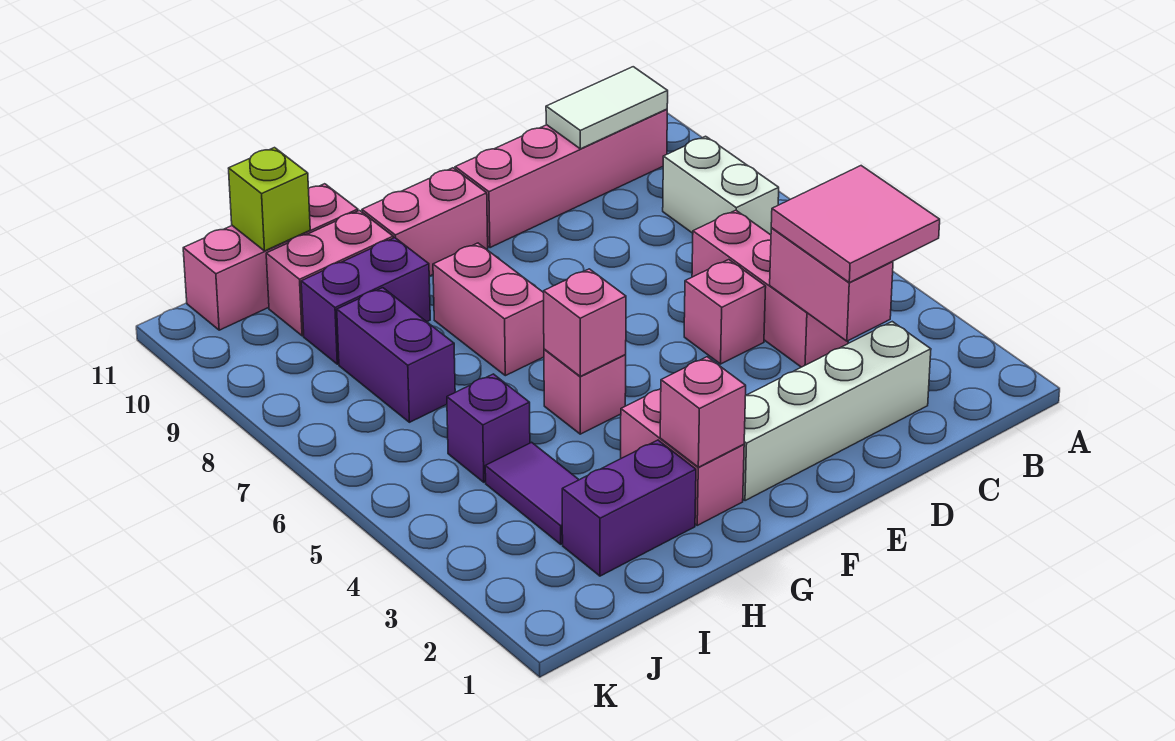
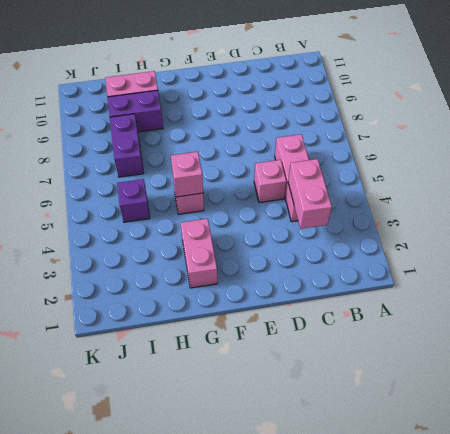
none -> white brick B7:B8 level 1
none -> pink brick B10:E10 level 1
none -> white brick C2:F2 level 1

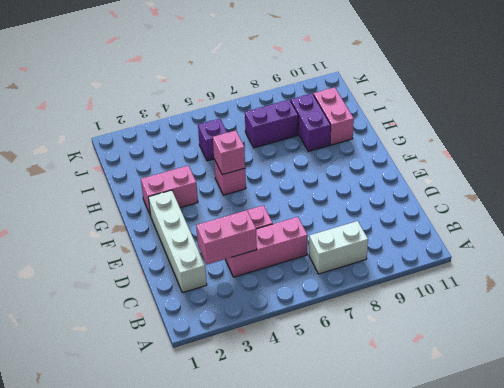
none -> pink brick B10:E10 level 1
none -> pink brick F10:G10 level 1
none -> pink brick G7:G8 level 1

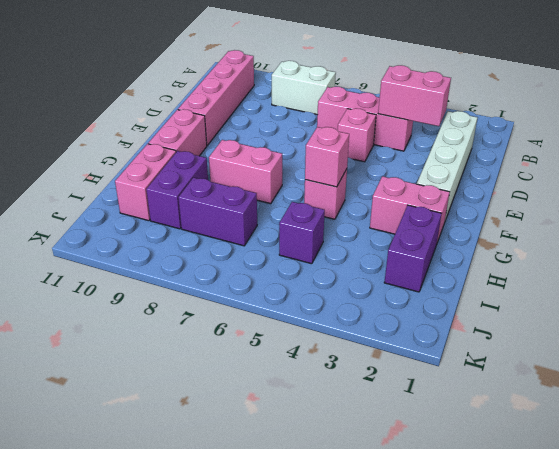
none -> pink brick H11:J11 level 1
none -> purple tile I3:I4 level 1
none -> white tile B10:C10 level 2

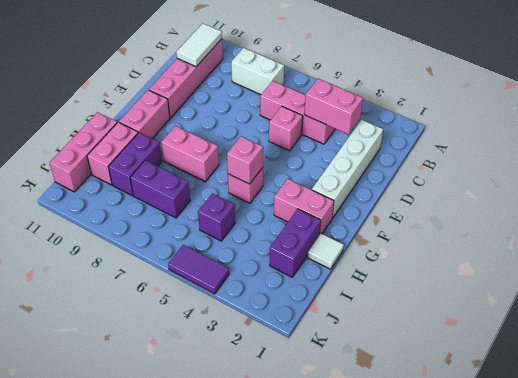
white tile H1 level 1 -> none
purple tile K4:K5 level 1 -> purple tile I3:I4 level 1
none -> pink brick G2 level 2
none -> lime brick I11 level 2
none -> pink tile B3:C4 level 3

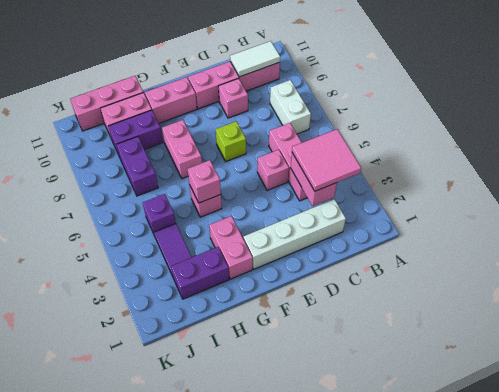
pink brick D9 level 1 -> pink brick G2 level 2
lime brick E7 level 1 -> lime brick I11 level 2

